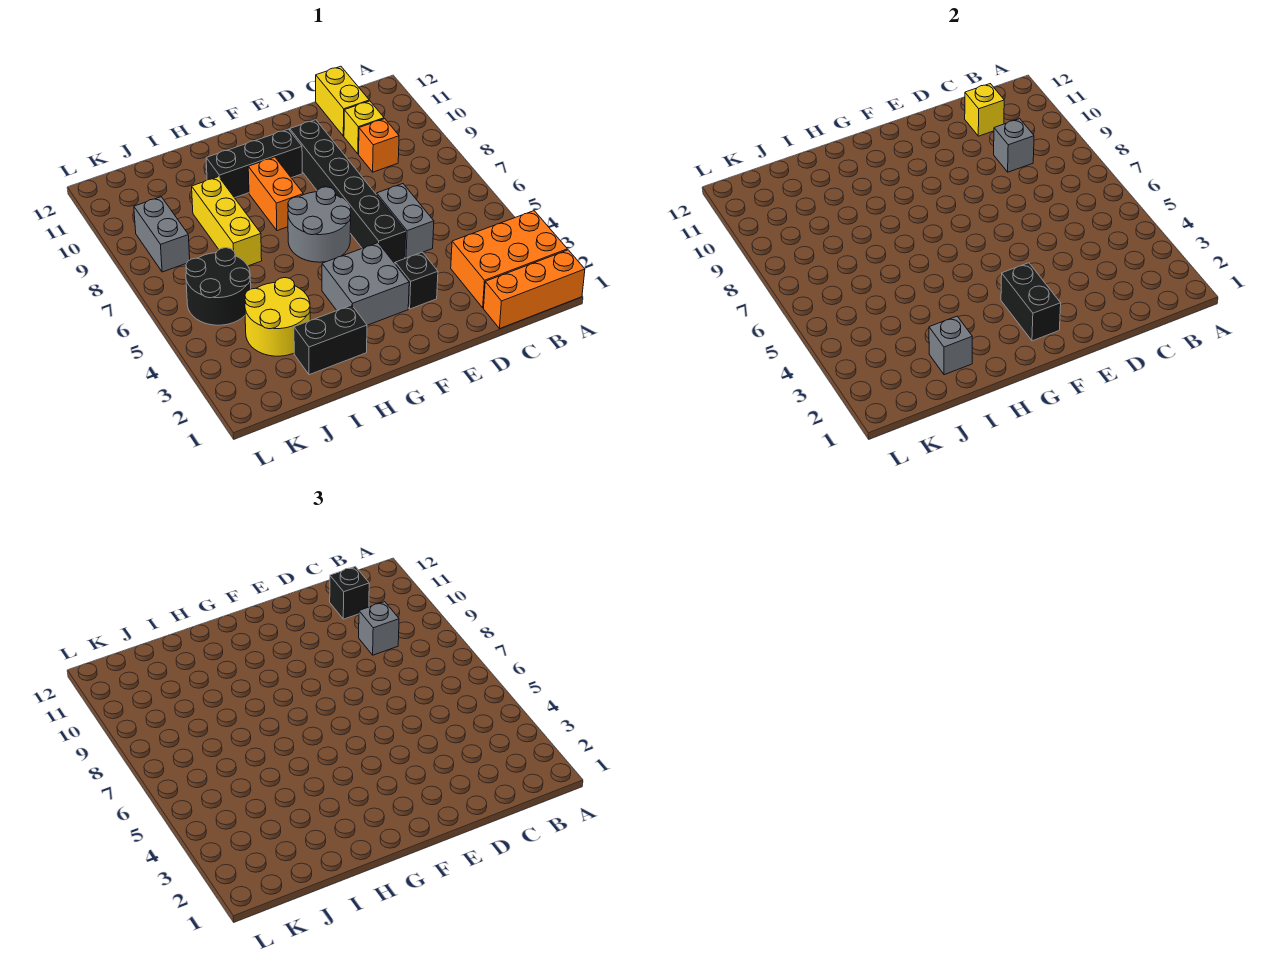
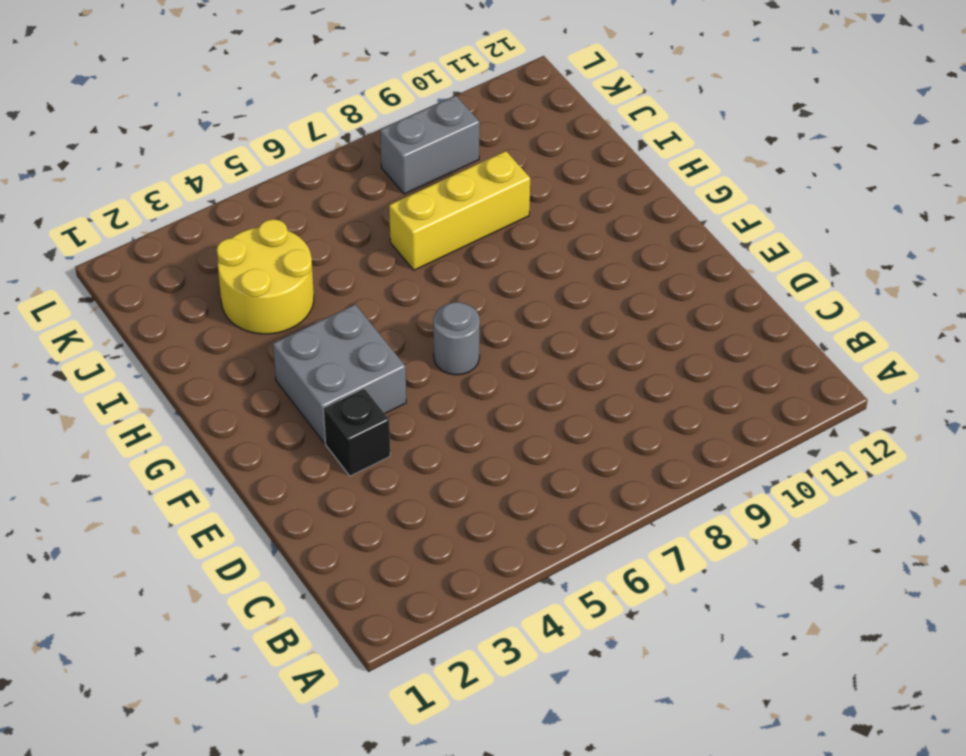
grey round brick F6 level 1 -> grey round brick F6:G7 level 1
none -> orange brick A1:C1 level 1
none -> orange brick A2:C3 level 1
none -> orange brick C9 level 1

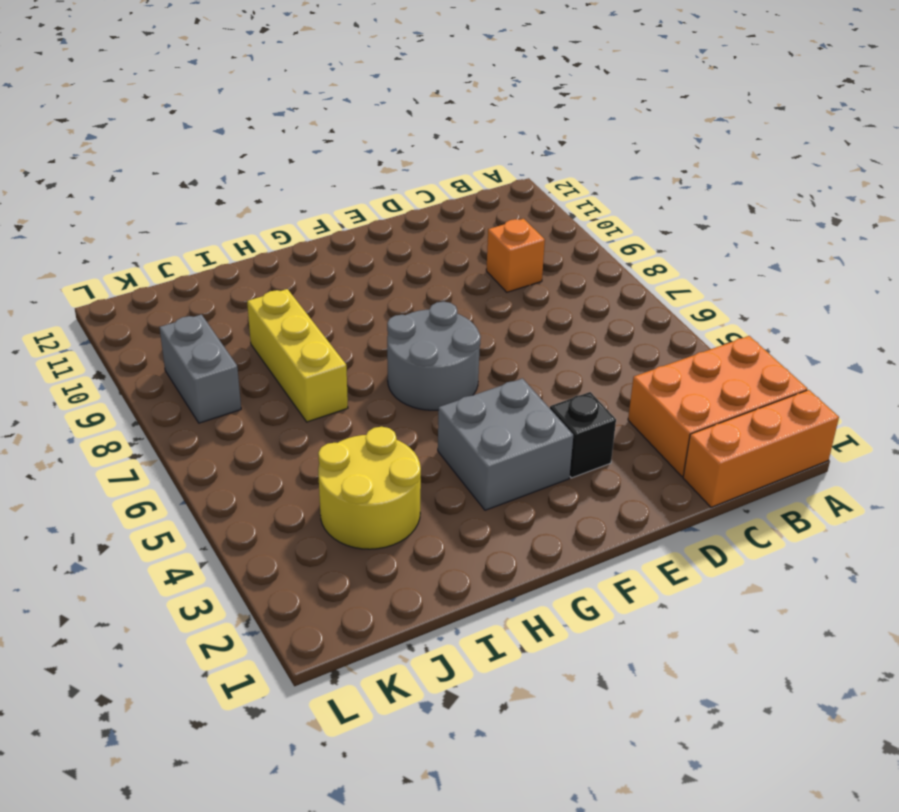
none -> yellow brick C10 level 1
none -> yellow brick C11:C12 level 1
none -> grey brick D5:D6 level 1

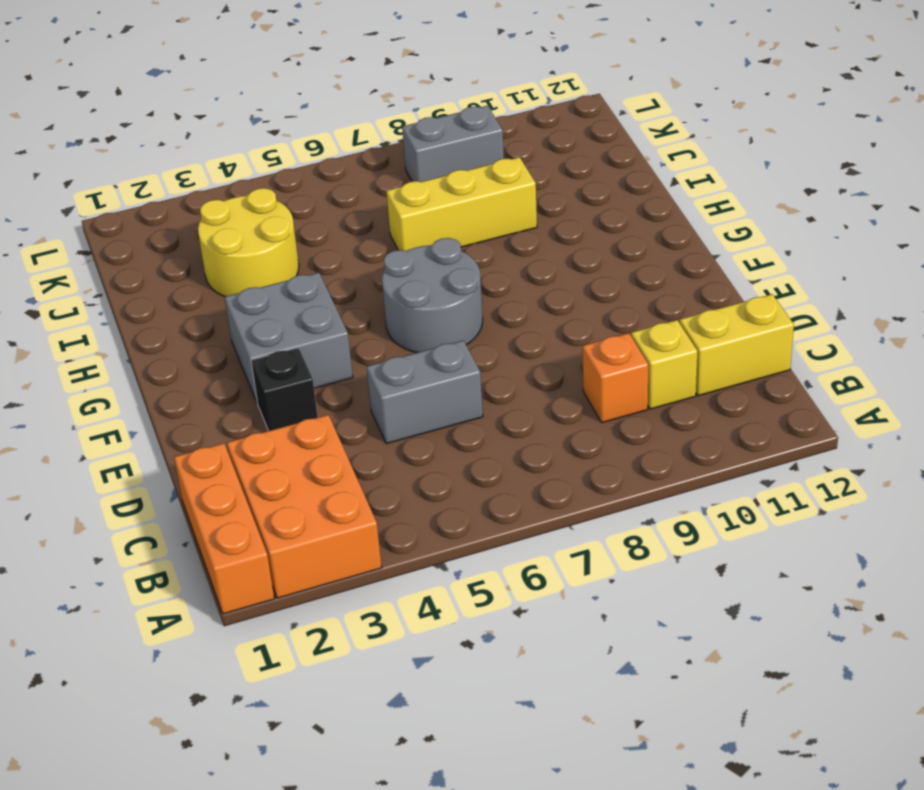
none -> black brick E5:E10 level 1
none -> black brick F10:H10 level 1
none -> orange brick G8:G9 level 1

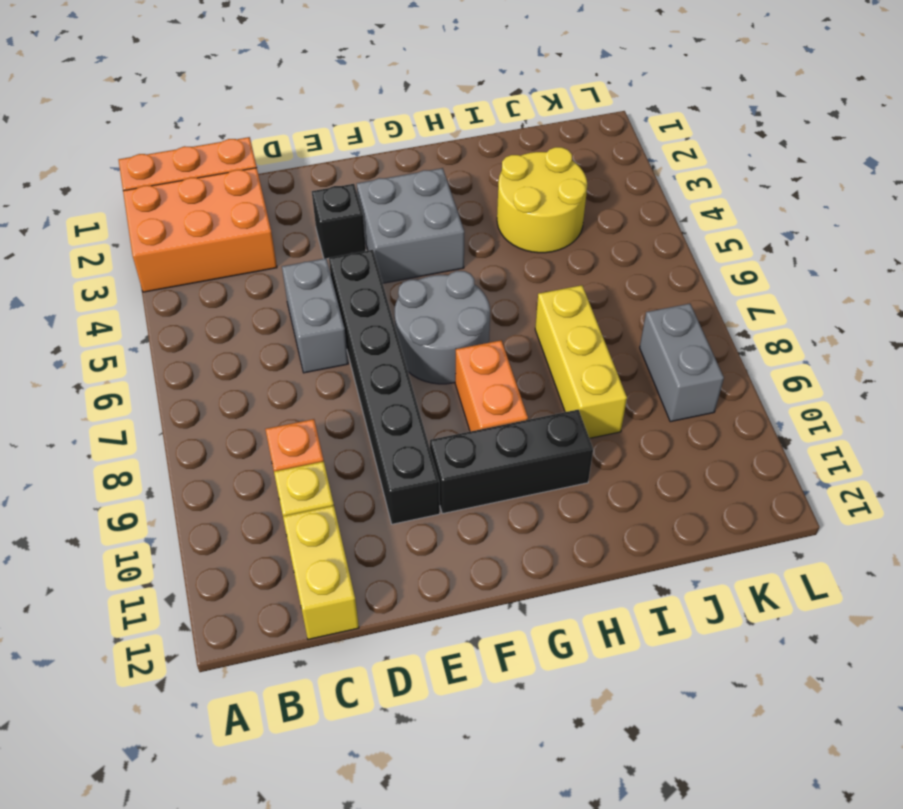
none -> black brick H2:I2 level 1
none -> black round brick J5:K6 level 1
none -> grey brick C9 level 2

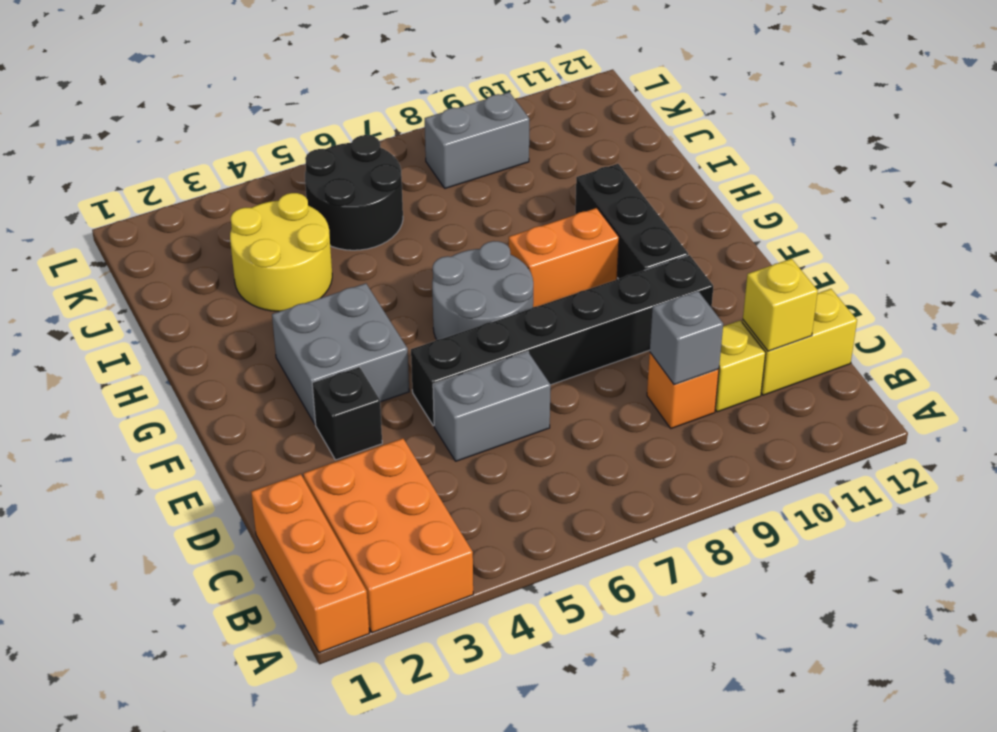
none -> black brick H2:I2 level 1
none -> yellow brick I7:I9 level 1
none -> black brick F2:F3 level 2

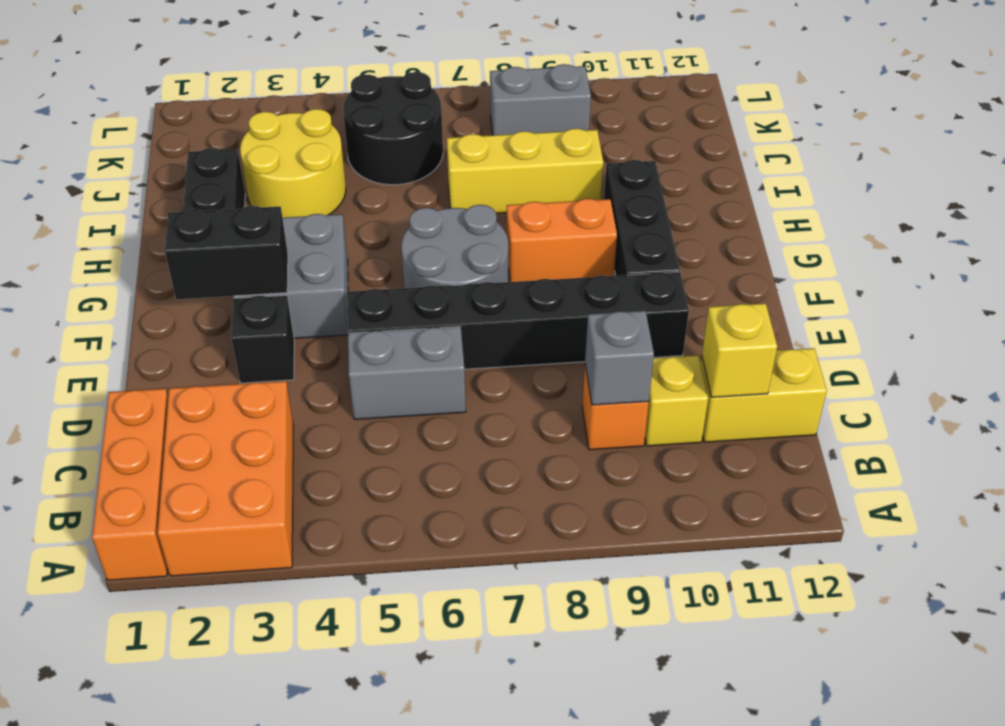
none -> grey brick I2 level 2
none -> grey brick C9 level 3
none -> black brick C11 level 3

